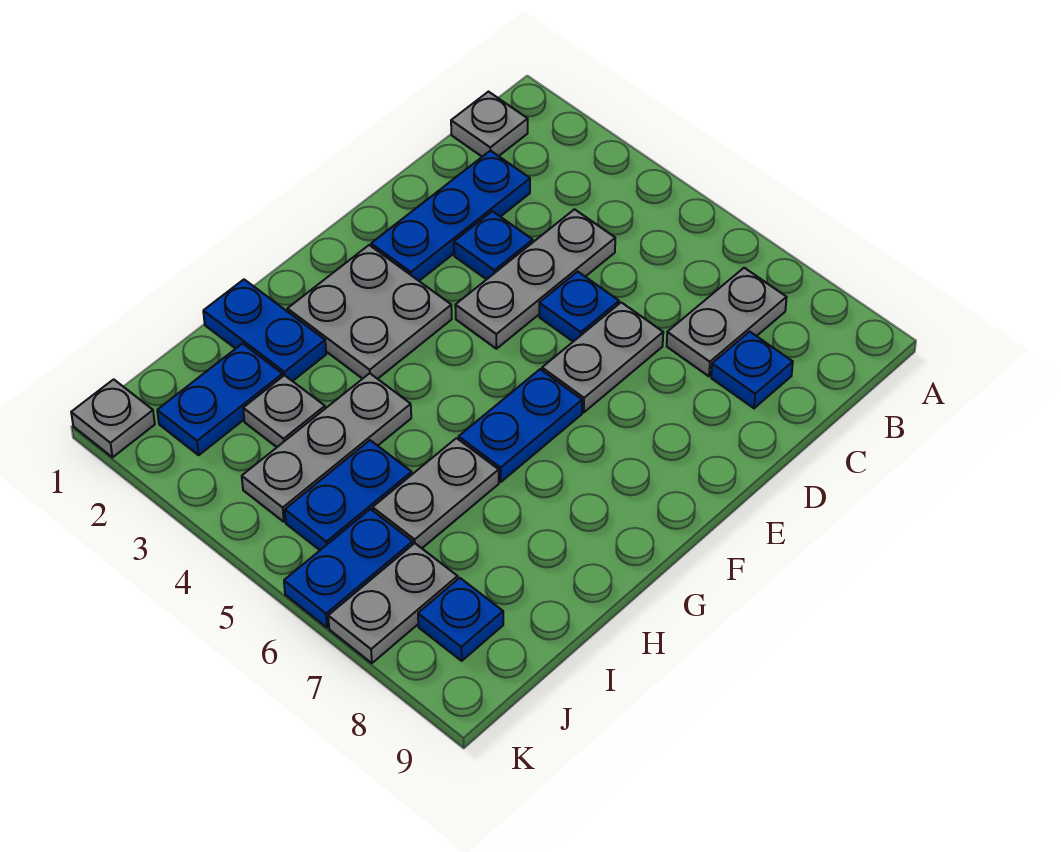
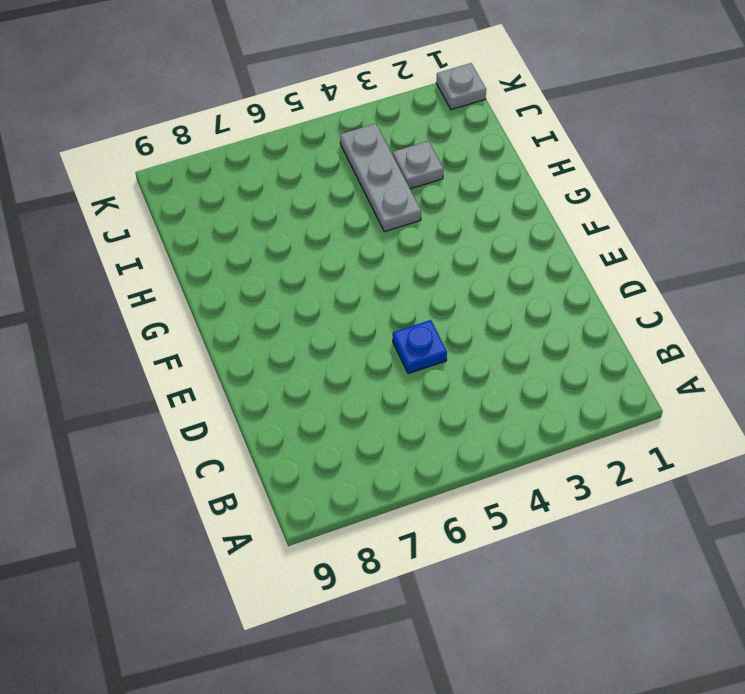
none -> grey plate B1 level 1
none -> grey plate B7:C7 level 1
none -> blue plate C2:E2 level 1

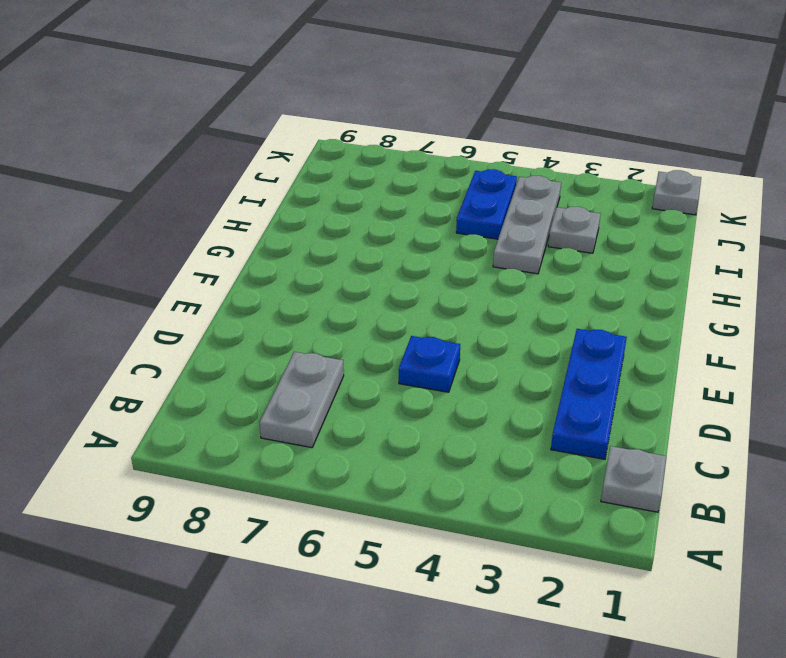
none -> grey plate C4:E4 level 1
none -> blue plate C8 level 1
none -> blue plate D3 level 1

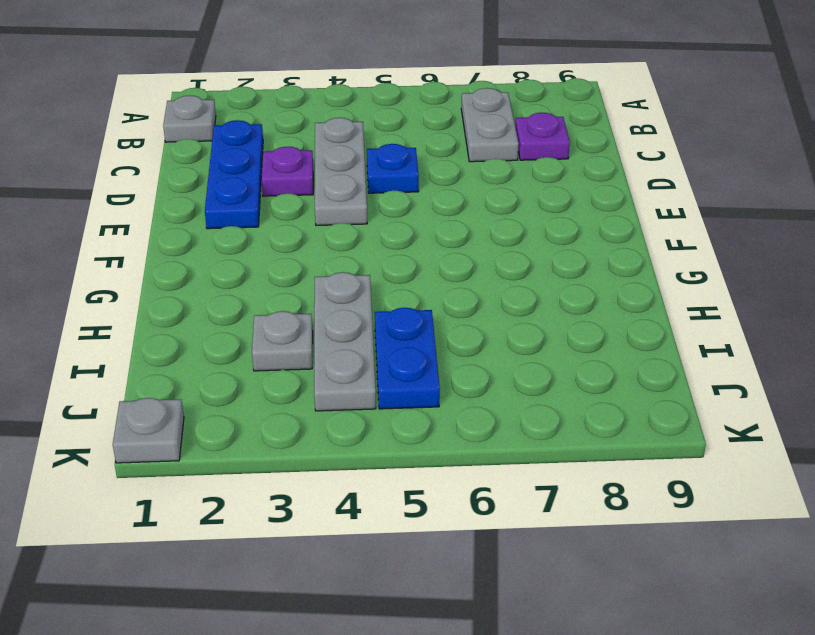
purple plate C8 level 1 -> blue plate C8 level 1
purple plate D3 level 1 -> blue plate D3 level 1
none -> grey plate D6:E6 level 1
none -> grey plate F2:G3 level 1
none -> blue plate F6:G6 level 1

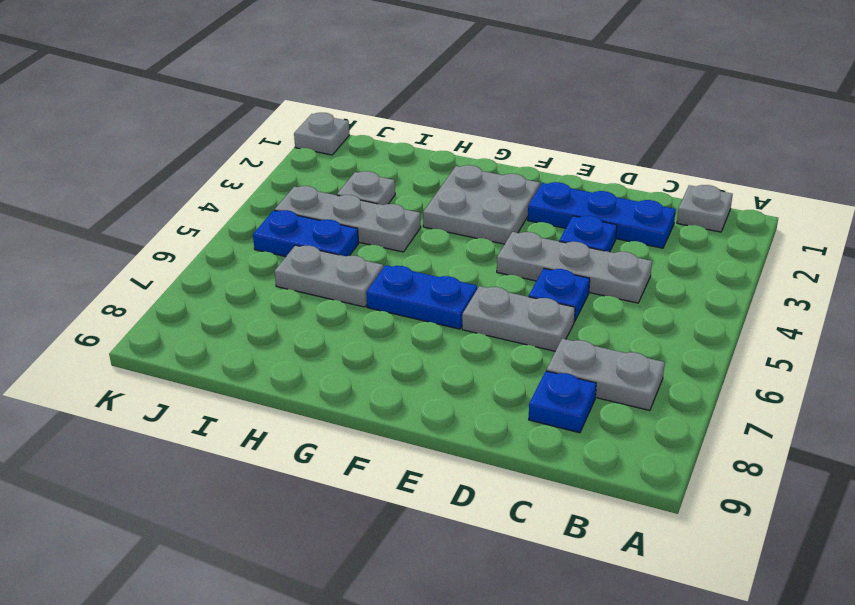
none -> blue plate H1:H2 level 1
none -> blue plate I2:J2 level 1
none -> blue plate J6:K6 level 1

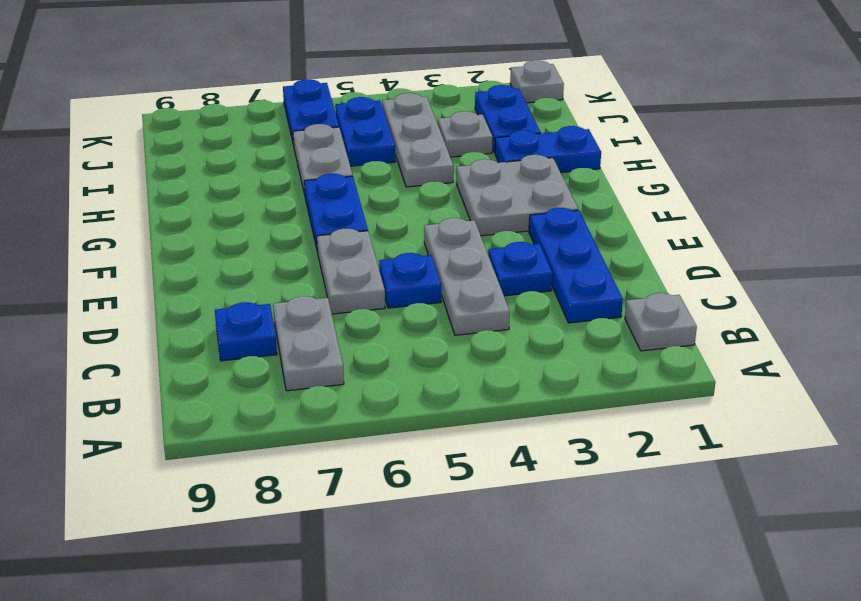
none -> grey plate J7:K7 level 1
none -> blue plate J8 level 1

